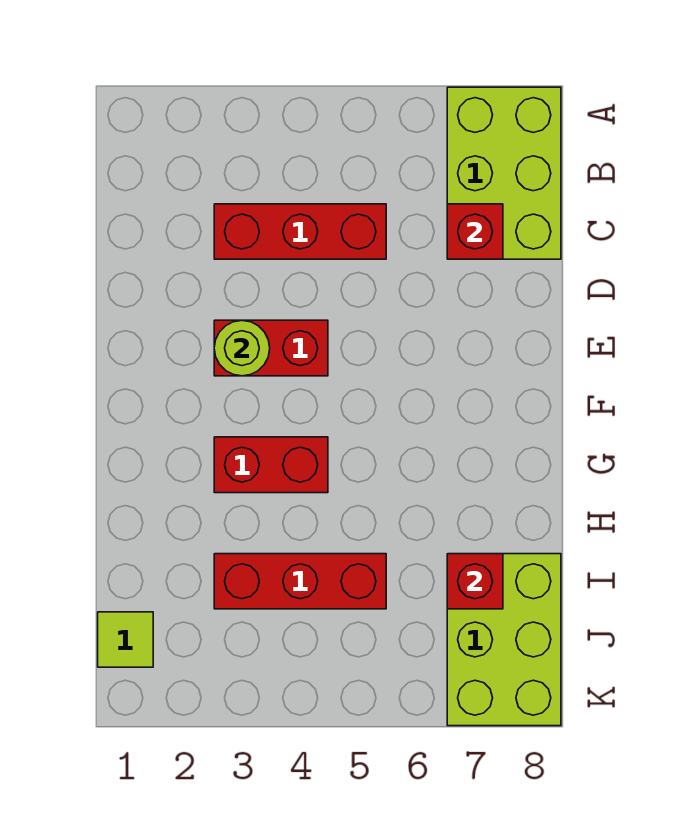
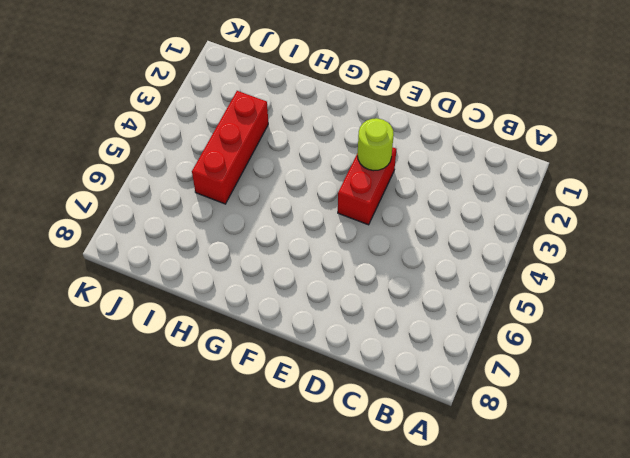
none -> lime brick A7:C8 level 1
none -> red brick C3:C5 level 1

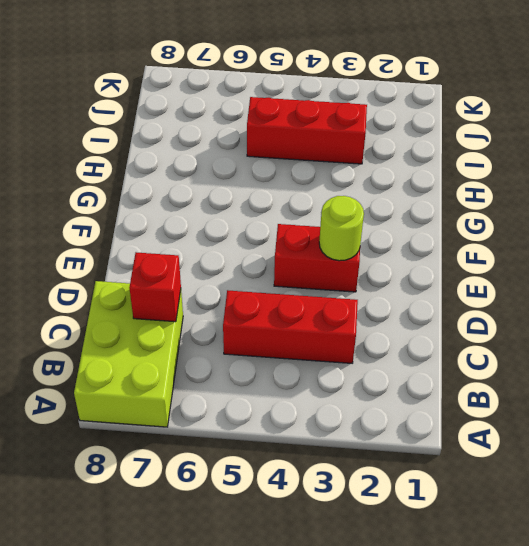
none -> red brick G3:G4 level 1
none -> lime brick I7:K8 level 1

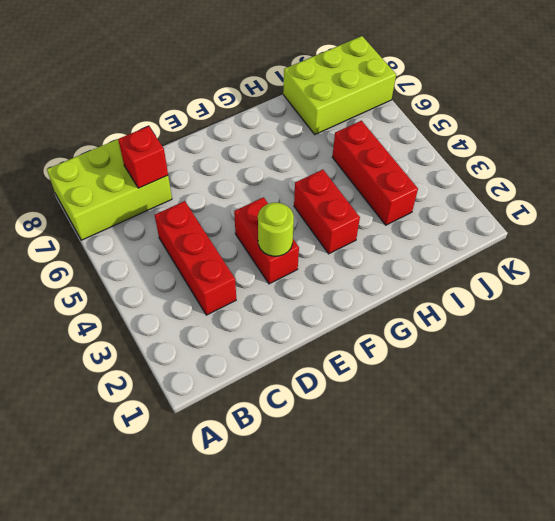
none -> lime tile J1 level 1
none -> red brick I7 level 2

